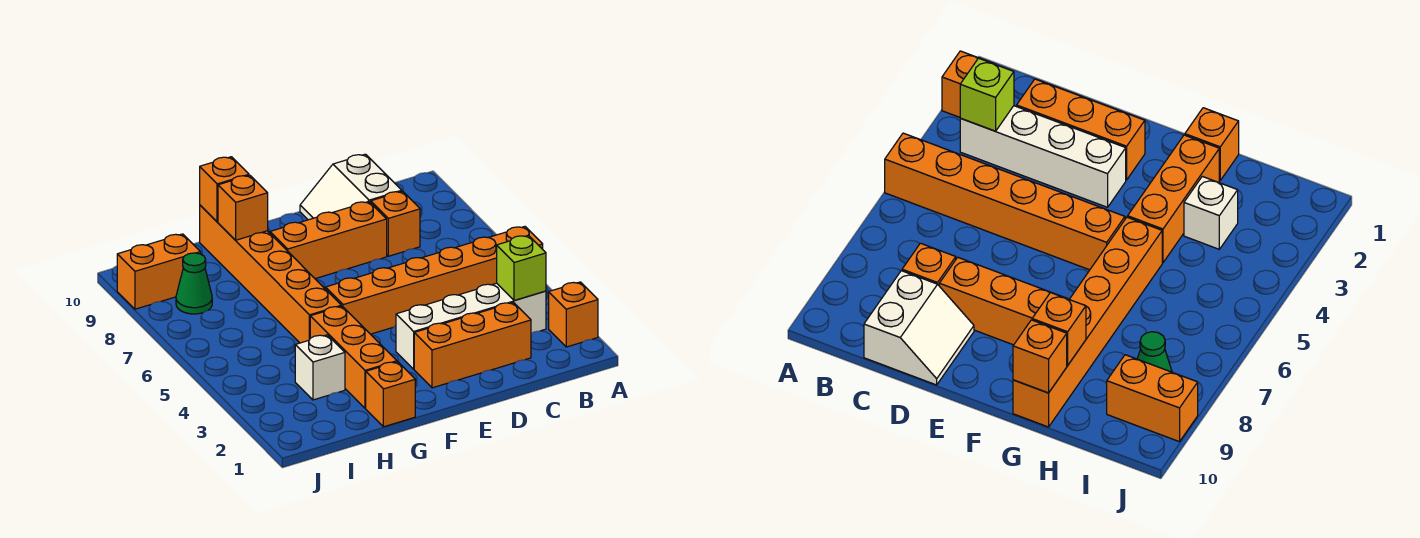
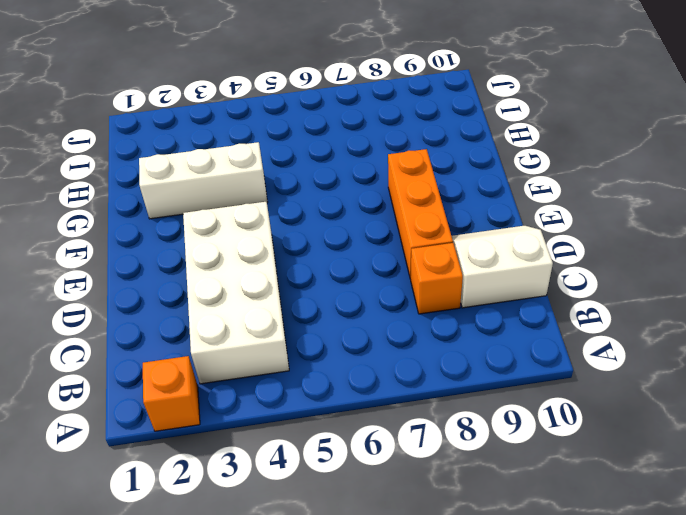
white brick B3:E4 level 1 -> white brick B3:E3 level 1
white brick G2:G4 level 1 -> orange brick G2:G4 level 1
none -> orange brick A5:F5 level 1
none -> orange brick C2:E2 level 1
none -> orange brick G1 level 1

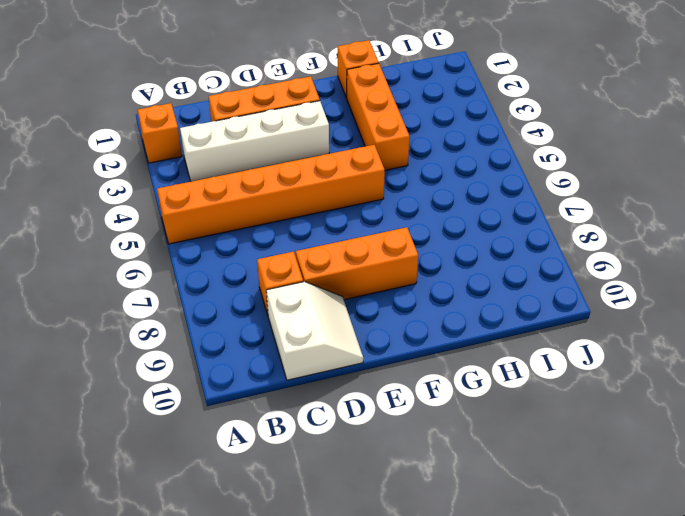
none -> orange brick G5:G10 level 1
none -> white brick H3 level 1
none -> green cone I8 level 1

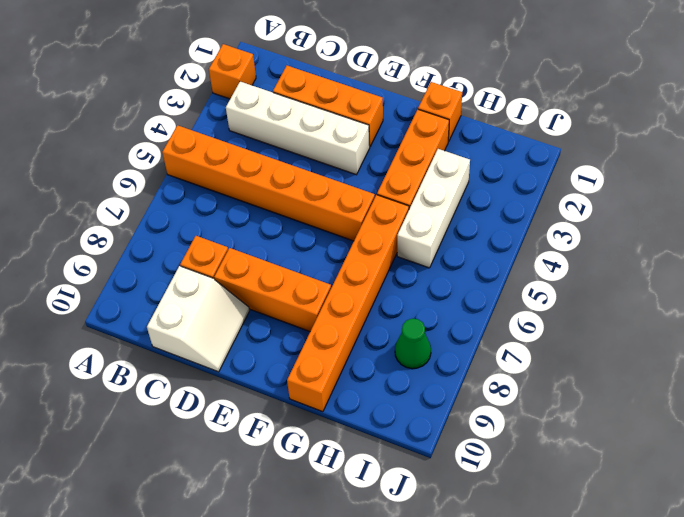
white brick H3:H5 level 1 -> white brick H3 level 1
none -> orange brick I9:J9 level 1
none -> lime brick B3 level 2
none -> orange brick G9 level 2

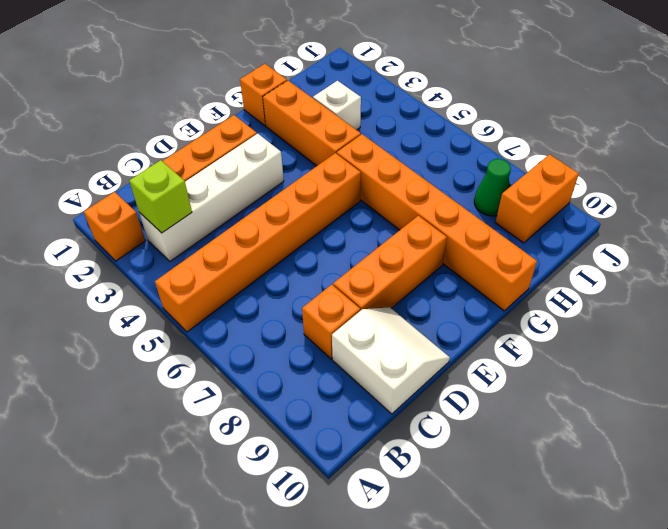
none -> orange brick G9 level 2
none -> orange brick G10 level 2

